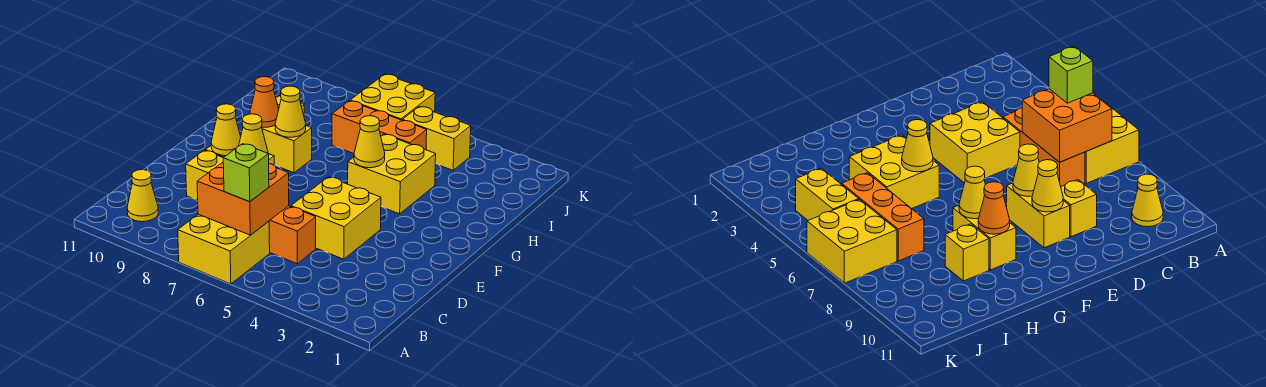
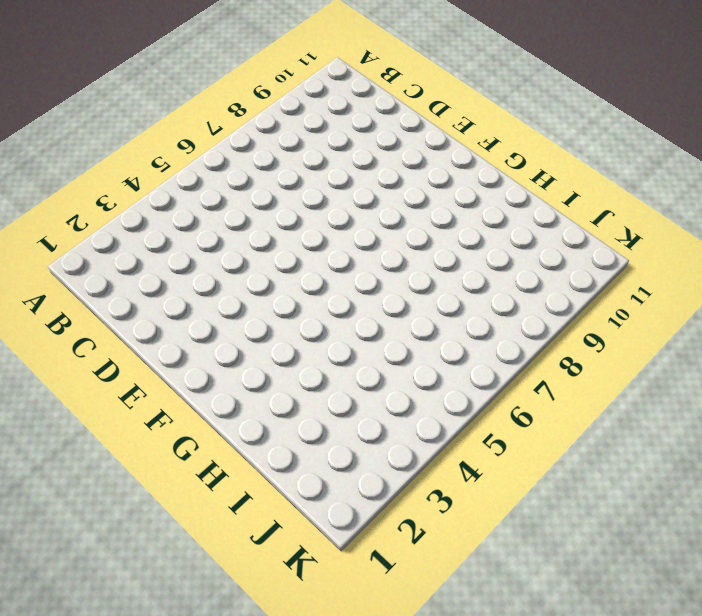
none -> yellow brick A6:B7 level 1
none -> yellow cone B10 level 1
none -> orange brick C5:C7 level 1

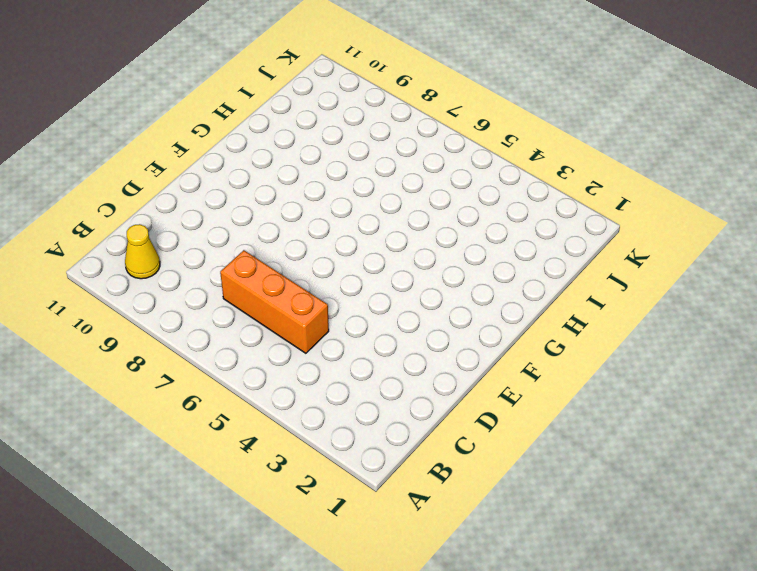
none -> yellow brick A6:B7 level 1
none -> yellow brick D4:E5 level 1
none -> yellow brick D9 level 1

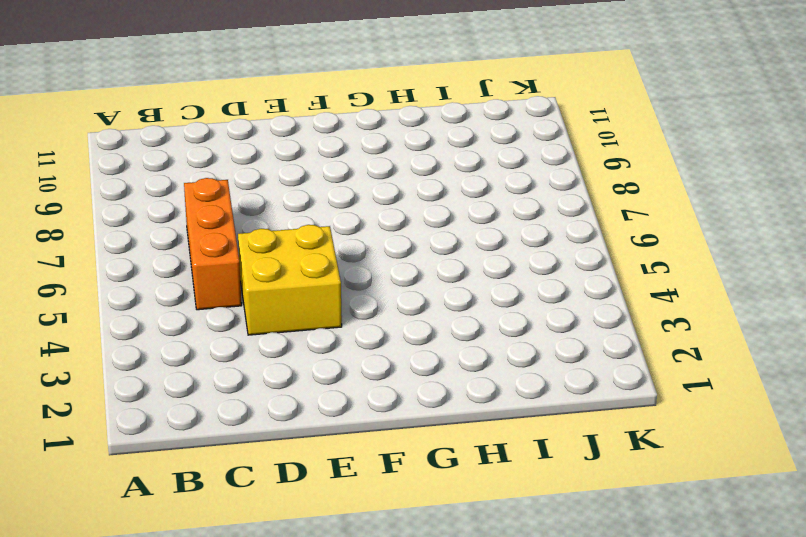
none -> yellow brick A6:B7 level 1
none -> yellow cone B10 level 1
none -> yellow brick D9 level 1

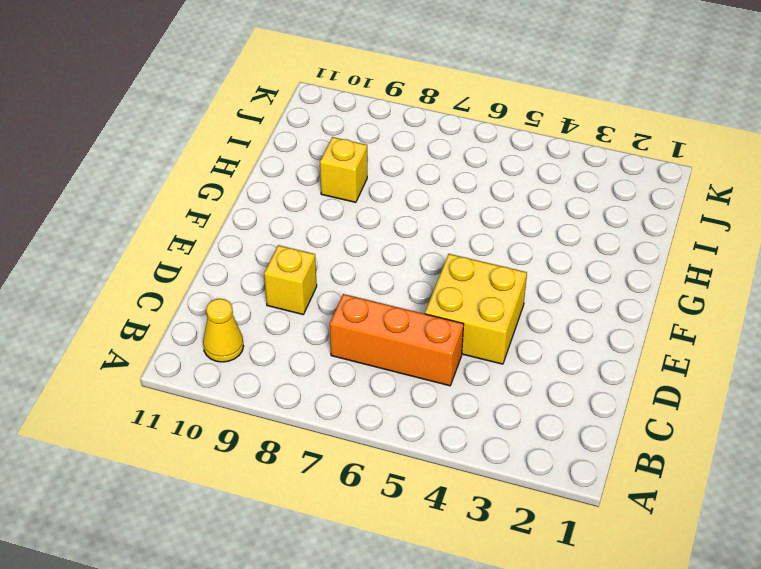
none -> yellow brick A6:B7 level 1
none -> yellow brick E8:E9 level 1
none -> yellow brick G4:H5 level 1

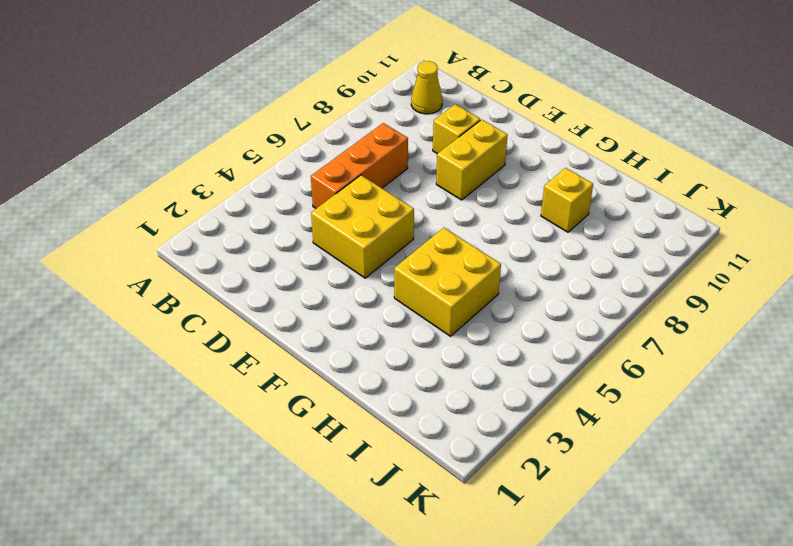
none -> yellow brick A6:B7 level 1
none -> yellow brick G8:G9 level 1
none -> orange brick I5:I7 level 1

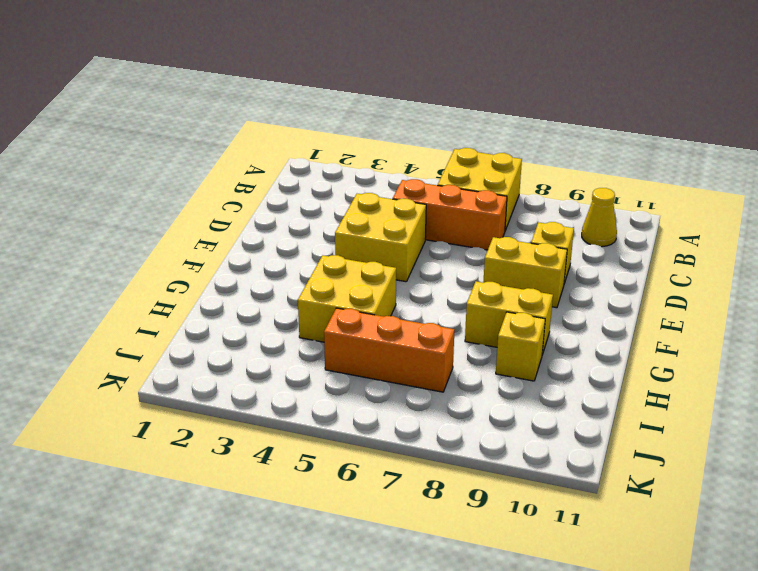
none -> yellow brick J4:J5 level 1
none -> yellow brick J6:K7 level 1
none -> orange brick B6:C7 level 2

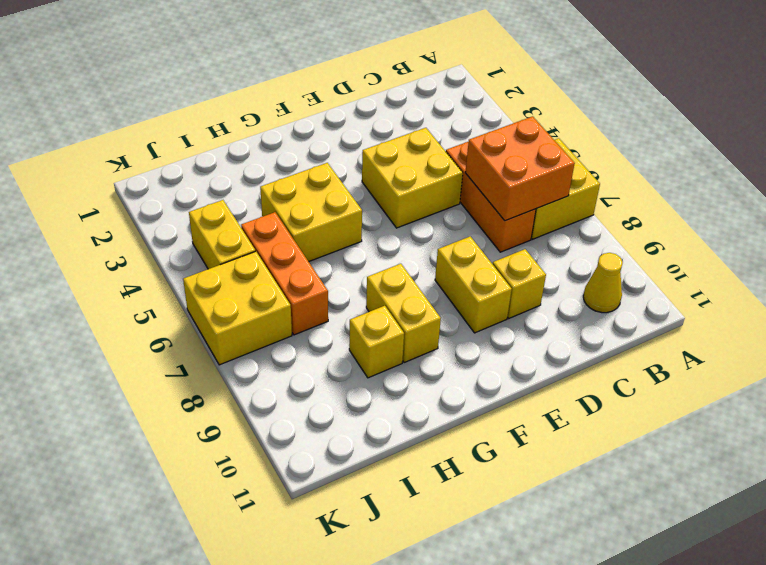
none -> yellow cone E8 level 2
none -> yellow cone E9 level 2
none -> yellow cone G5 level 2

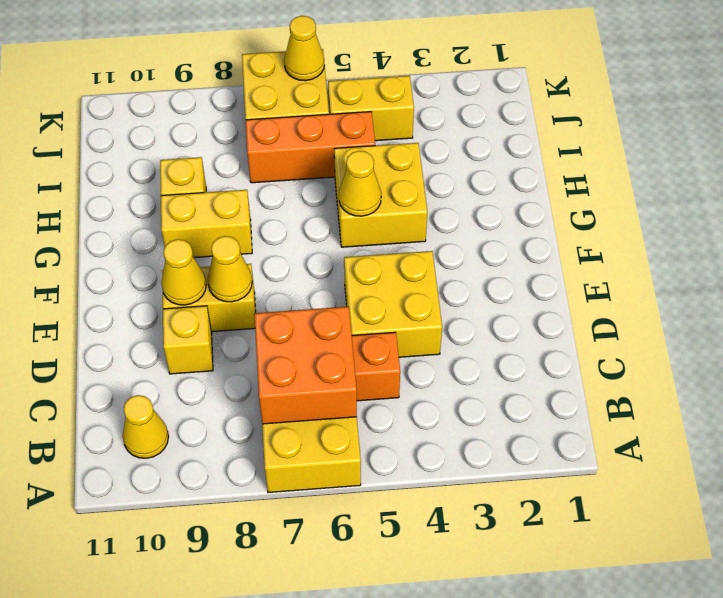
yellow cone K6 level 2 -> yellow cone G8 level 2
none -> orange cone G9 level 2
none -> lime brick B6 level 3

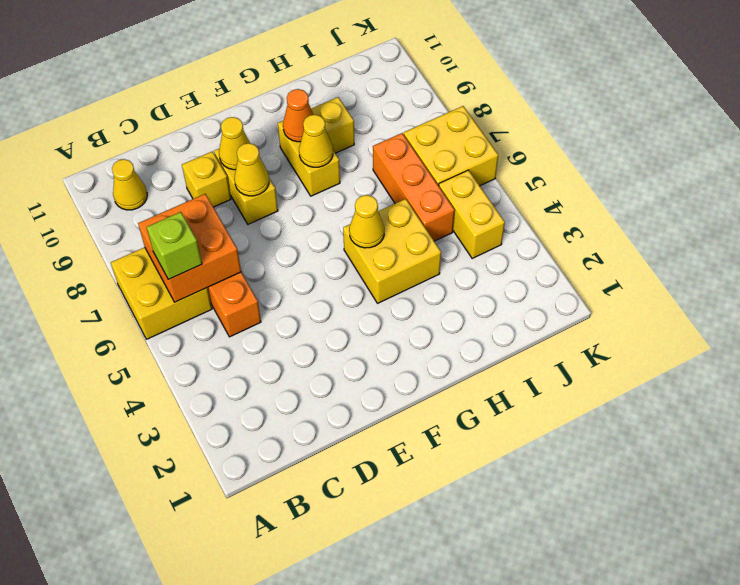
none -> yellow brick D4:E5 level 1

